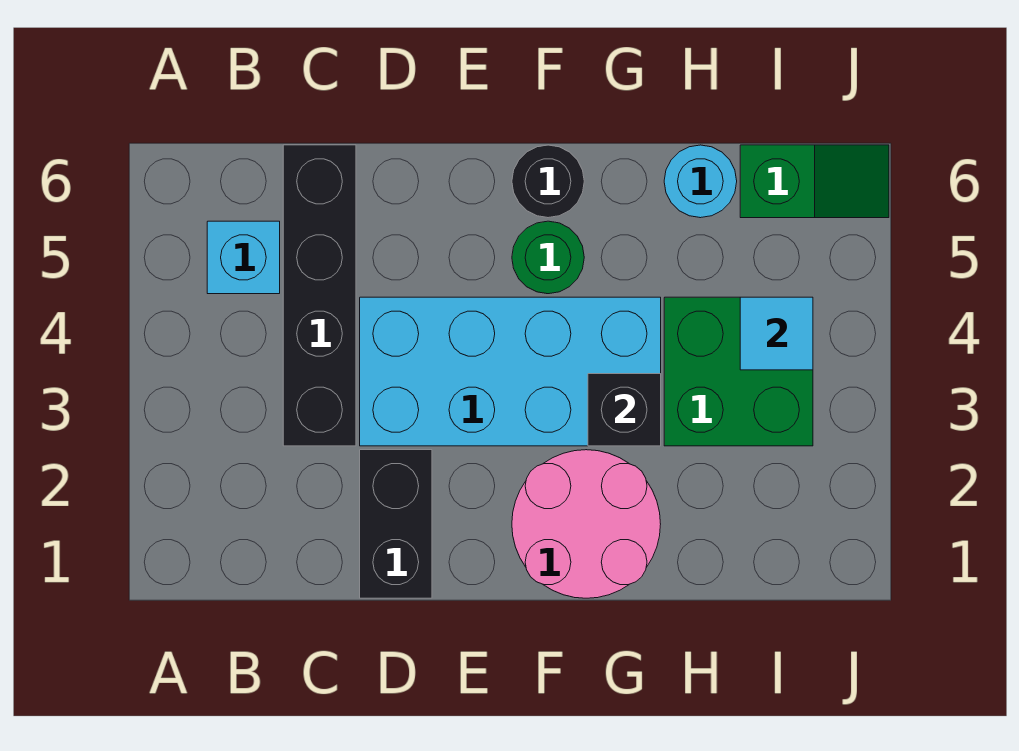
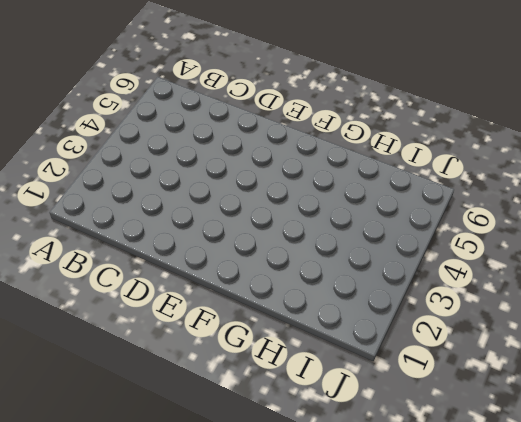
none -> cyan brick B5 level 1
none -> black brick C3:C6 level 1
none -> black brick D1:D2 level 1

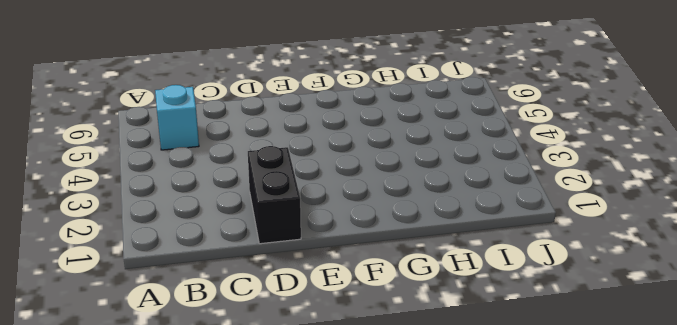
none -> black brick C3:C6 level 1
none -> cyan brick D3:G4 level 1
none -> pink round brick F1:G2 level 1

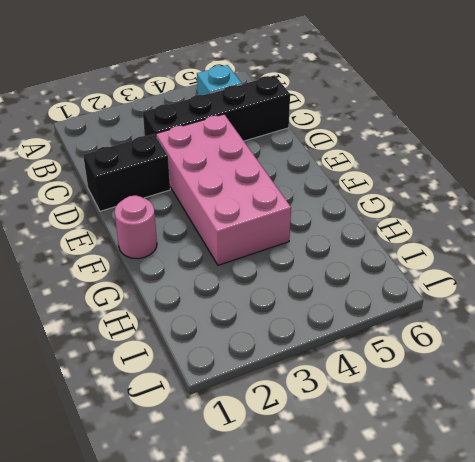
pink brick D3:G4 level 1 -> cyan brick D3:G4 level 1
pink round brick F1 level 1 -> pink round brick F1:G2 level 1
none -> green round brick F5 level 1
none -> black round brick F6 level 1
none -> green brick H3:I4 level 1

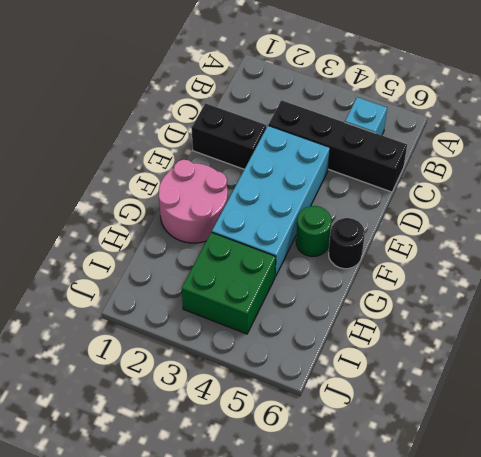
none -> cyan round brick H6 level 1
none -> green slope I6:J6 level 1 top I
none -> black brick G3 level 2

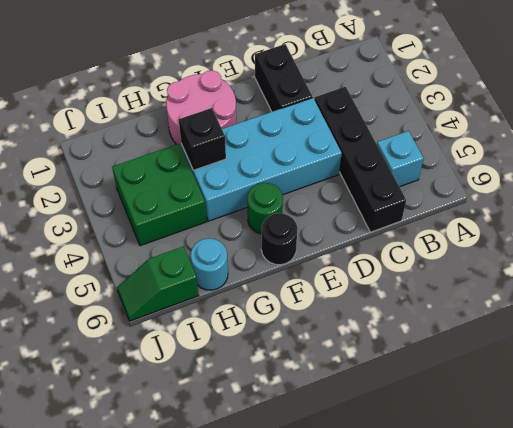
none -> cyan tile I4 level 2

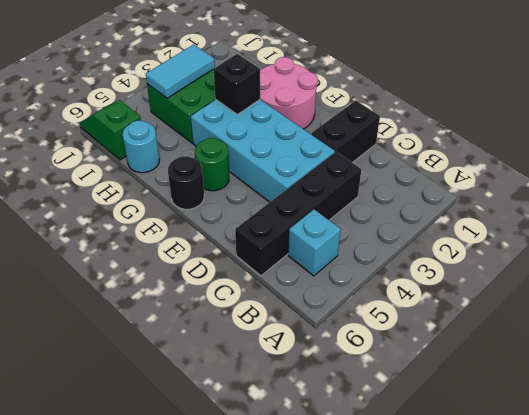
cyan tile I3:I4 level 2 -> cyan tile I4 level 2

